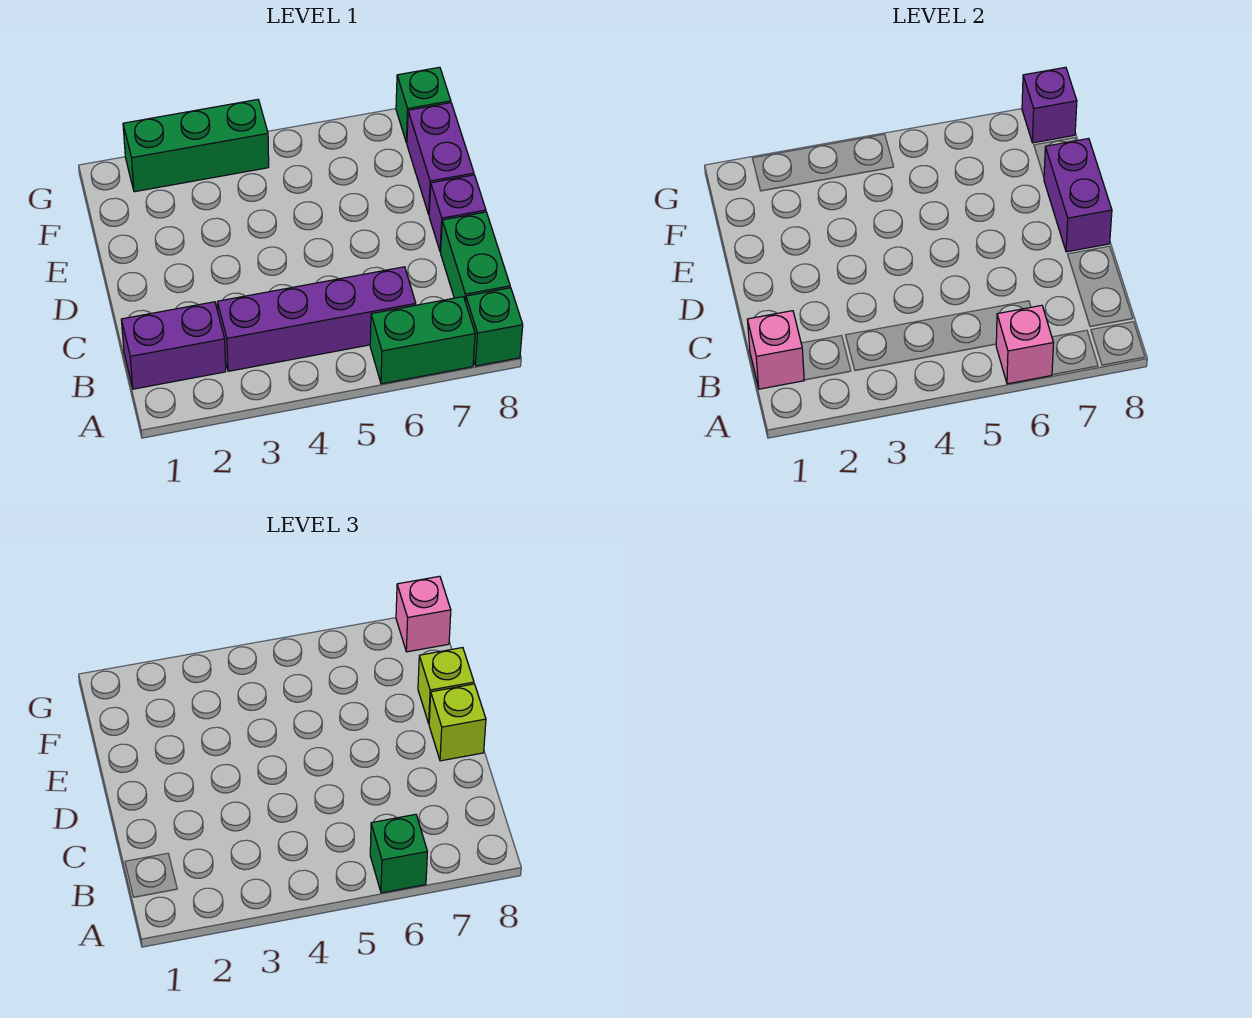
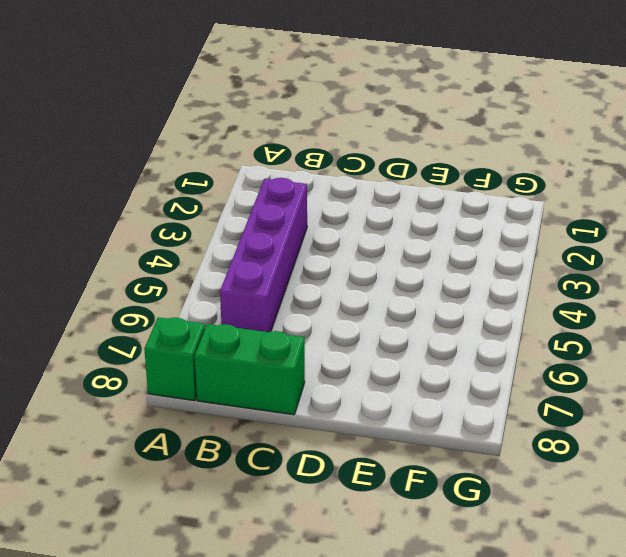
none -> green brick A6:A7 level 1
none -> purple brick B1:B2 level 1
none -> purple brick D8 level 1

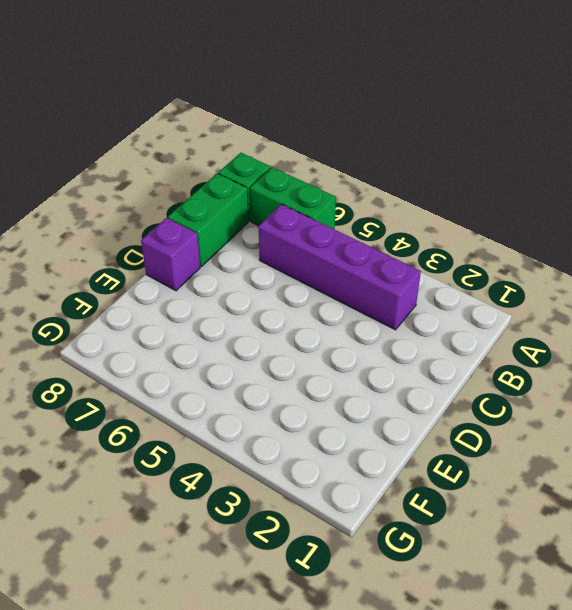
none -> purple brick B1:B2 level 1
none -> purple brick E8:F8 level 1
none -> green brick G2:G4 level 1

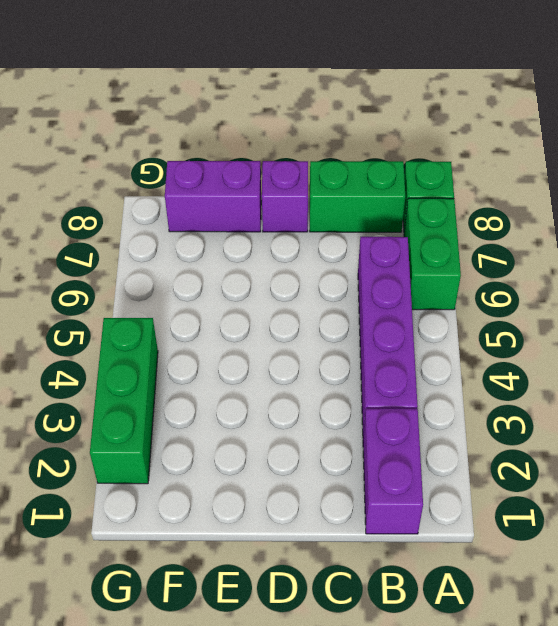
none -> green brick G8 level 1
none -> pink brick A6 level 2
none -> pink brick B1 level 2

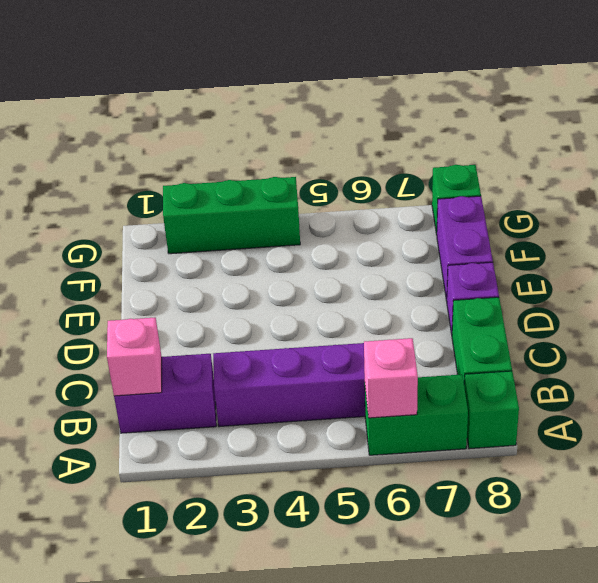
none -> purple brick D8:E8 level 2
none -> purple brick G8 level 2
none -> green brick A6 level 3

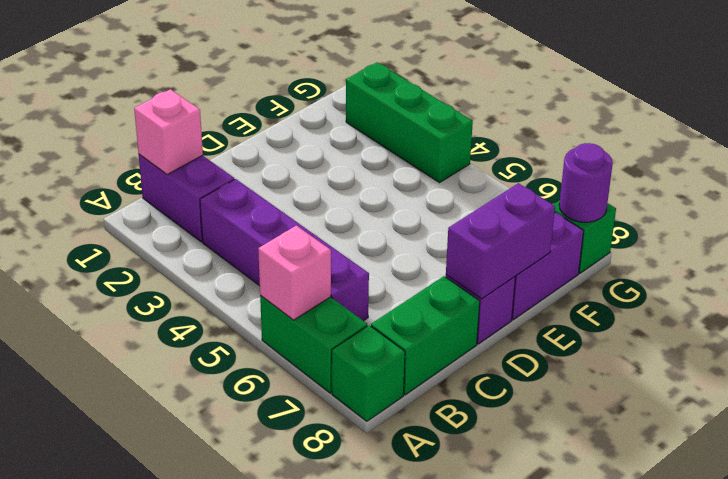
purple round brick G8 level 2 -> purple brick G8 level 2
none -> green brick A6 level 3
none -> lime brick D8 level 3
none -> lime brick E8 level 3

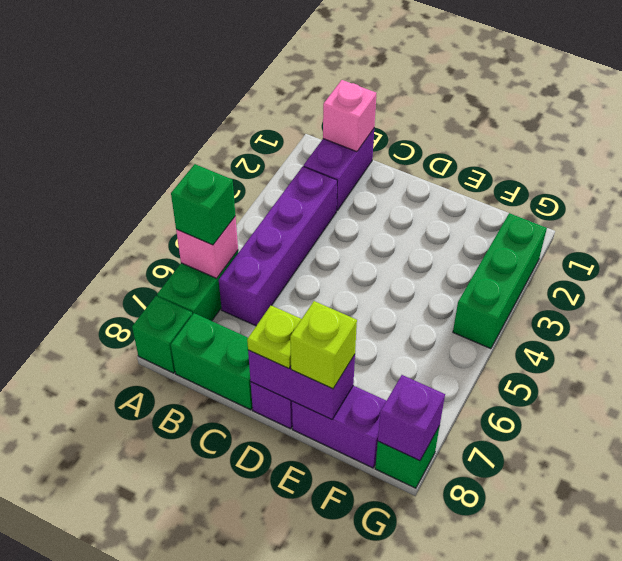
lime plate D8 level 3 -> lime brick D8 level 3
none -> pink brick G8 level 3

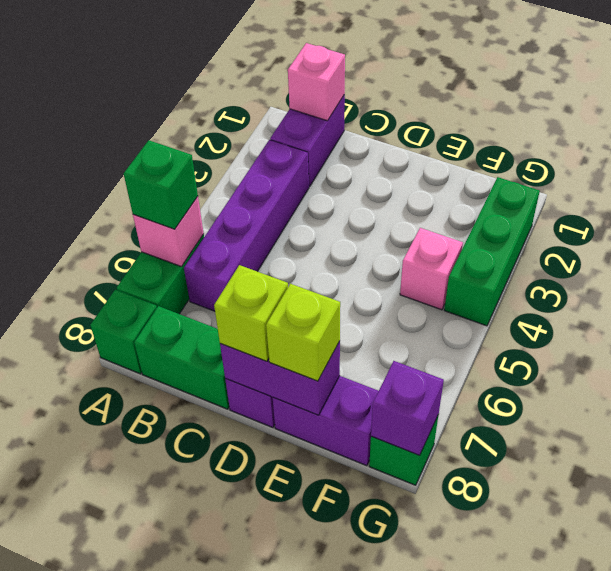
pink brick F4 level 1 -> pink brick G8 level 3

